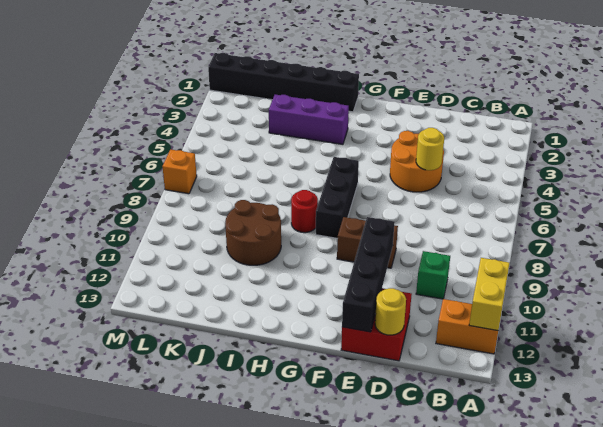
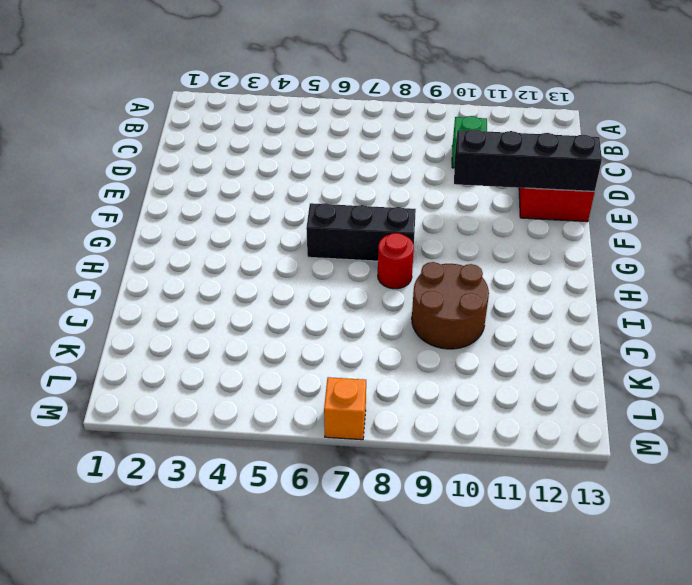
none -> orange brick A12:B12 level 1
none -> orange round brick D4:E5 level 1
none -> brown brick E9:F9 level 1

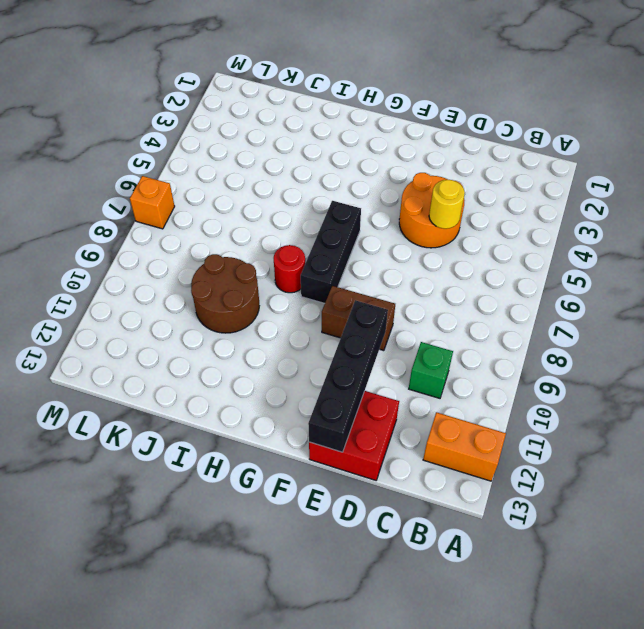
none -> black brick H1:M1 level 1
none -> purple brick H3:J3 level 1
none -> yellow brick A11:A12 level 2

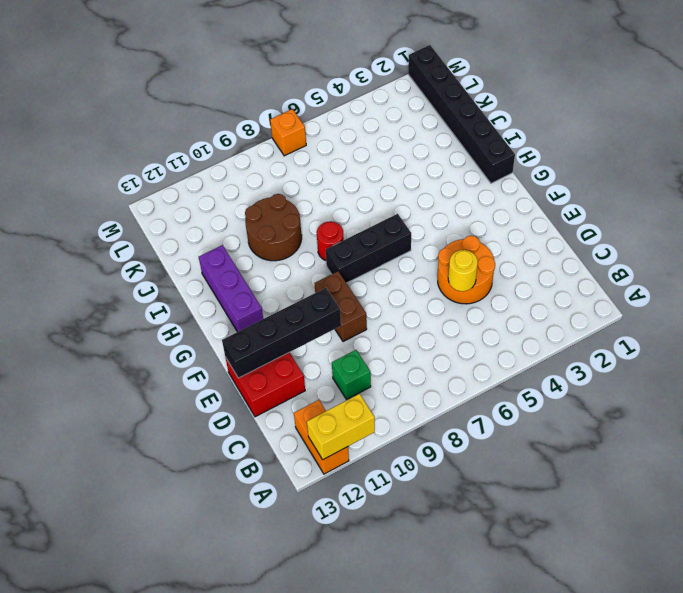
purple brick G12:I12 level 1 -> purple brick H3:J3 level 1
none -> yellow round brick D13 level 2

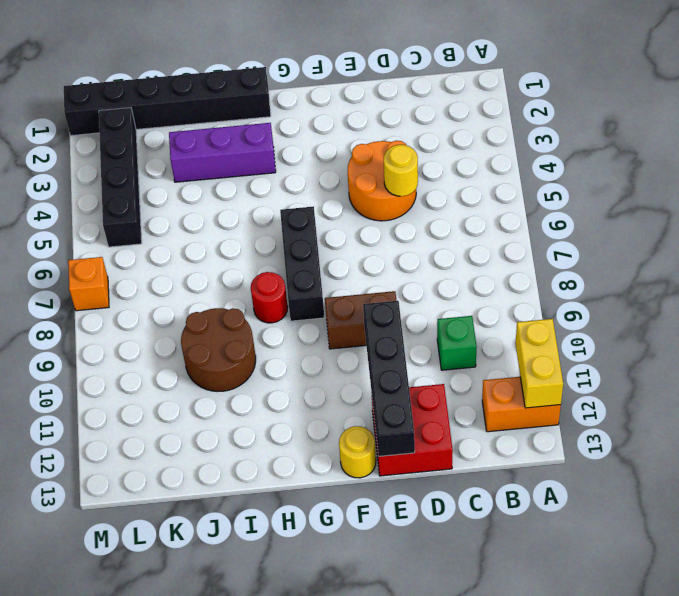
yellow round brick F13 level 1 -> yellow round brick D13 level 2
black brick L2:L5 level 1 -> none

